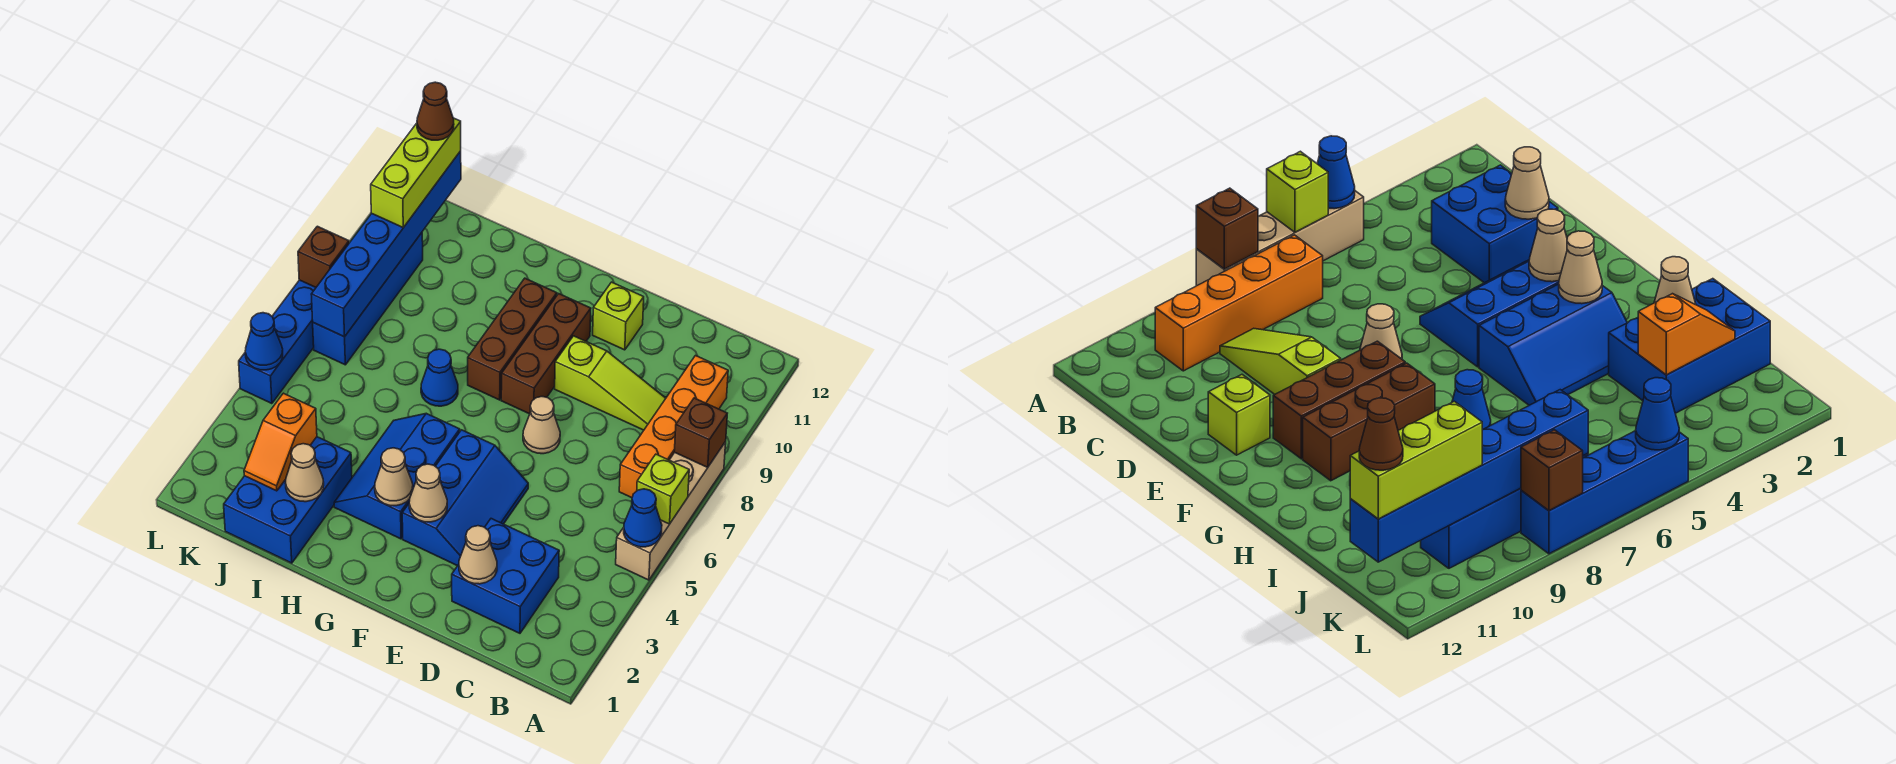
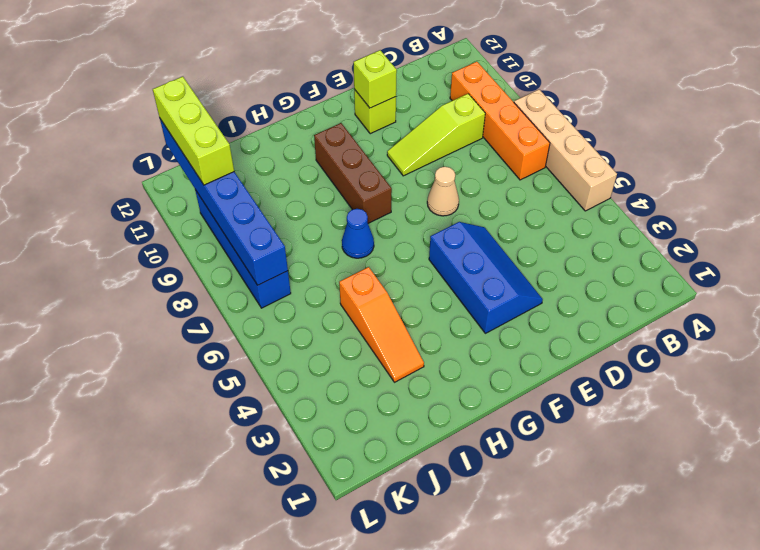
lime slope C9:E9 level 1 top C -> lime slope C9:E9 level 1 top E
lime brick E11 level 2 -> lime brick A6 level 2
orange slope I3:I5 level 1 top 5 -> blue brick I1:J3 level 1
none -> blue brick C2:D3 level 1
none -> brown brick F8:F10 level 1
none -> blue slope G3:H5 level 1 top G

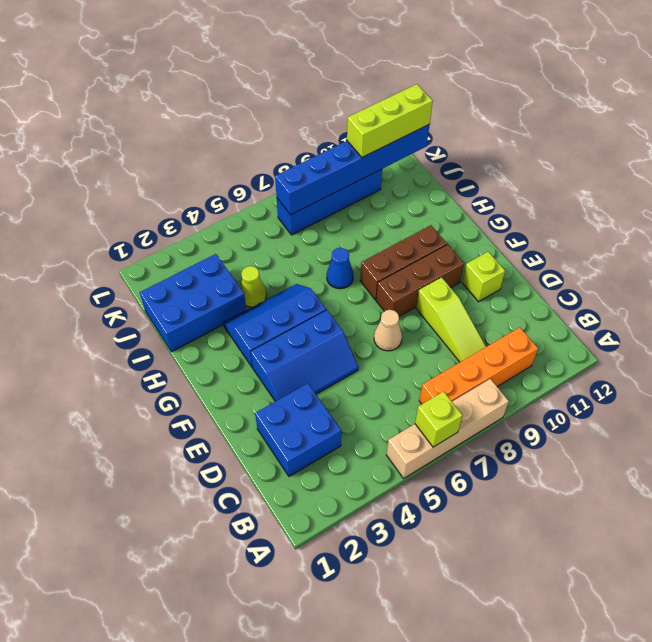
lime cone I4 level 1 -> none
none -> blue brick L5:L8 level 1
none -> blue cone A5 level 2
none -> brown brick A8 level 2

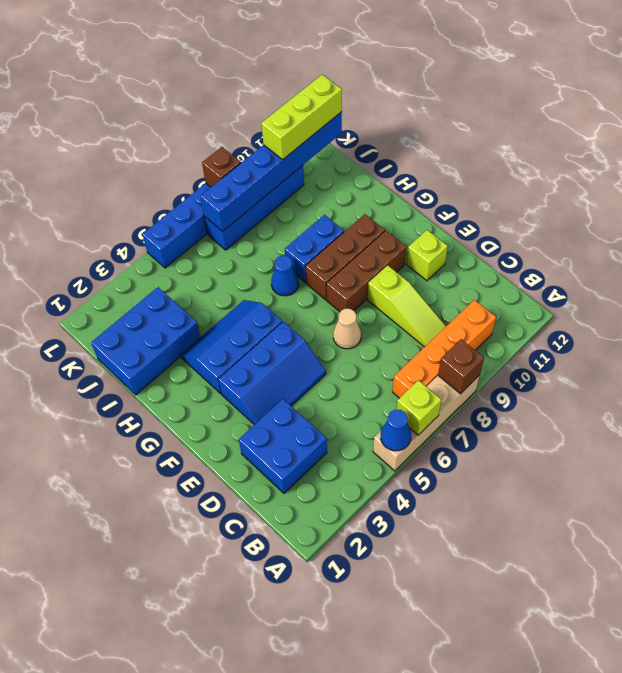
blue brick H8:H9 level 1 -> none
none -> tan cone D2 level 2
none -> tan cone F3 level 2
none -> tan cone G3 level 2

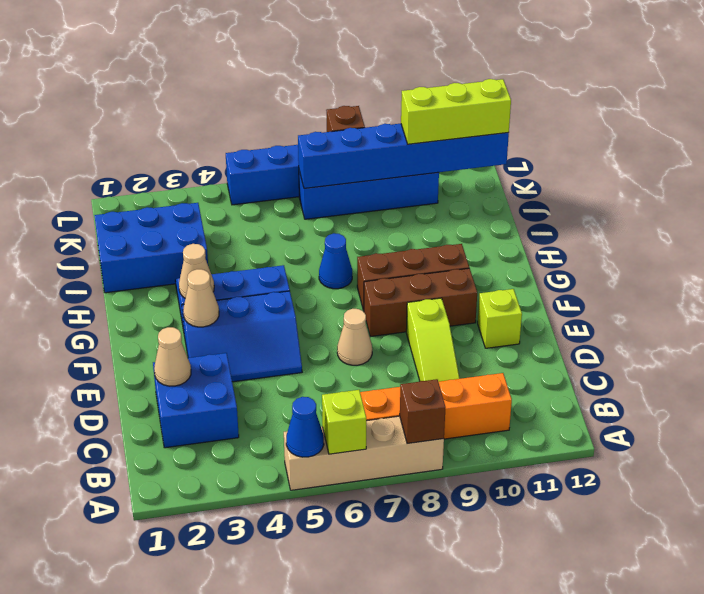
none -> tan cone I2 level 2
none -> orange slope J2:J3 level 2 top 3
none -> blue cone L5 level 2

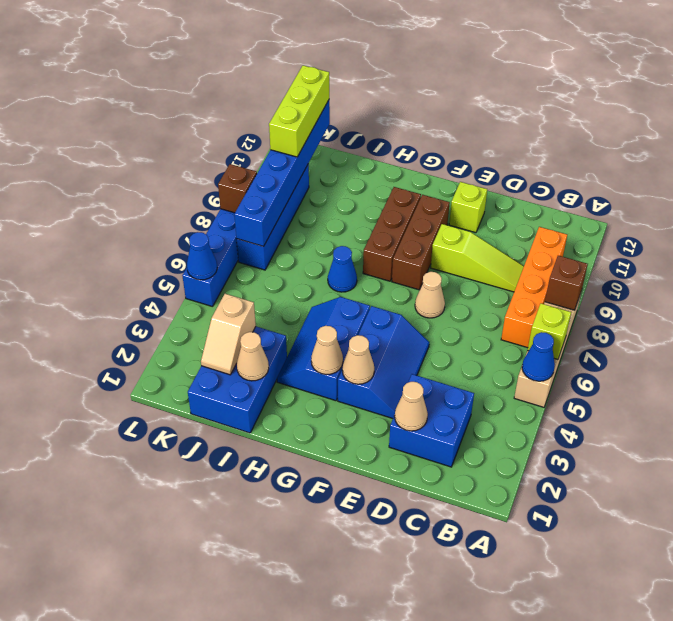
tan slope J2:J3 level 2 top 3 -> orange slope J2:J3 level 2 top 3
none -> brown cone K12 level 4

